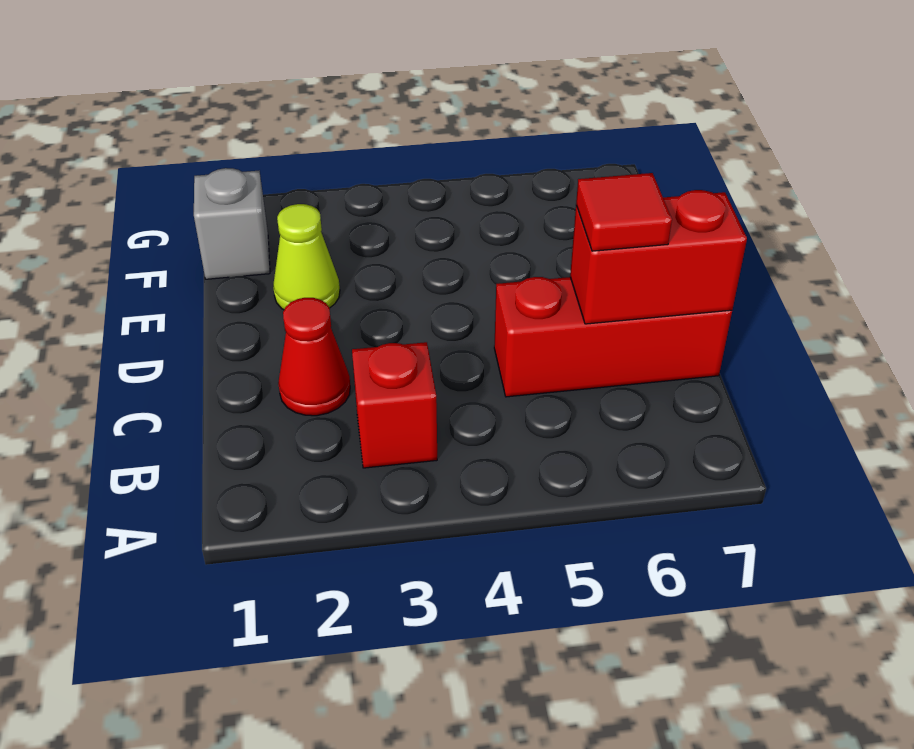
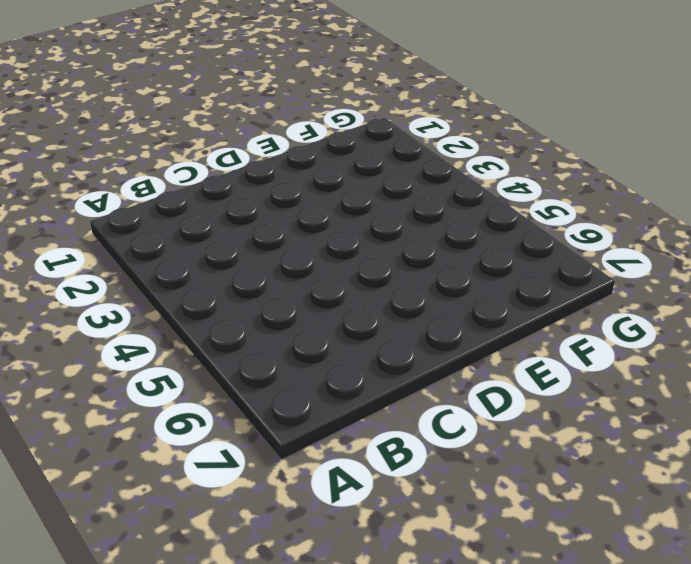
none -> red brick B3 level 1
none -> red cone C2 level 1

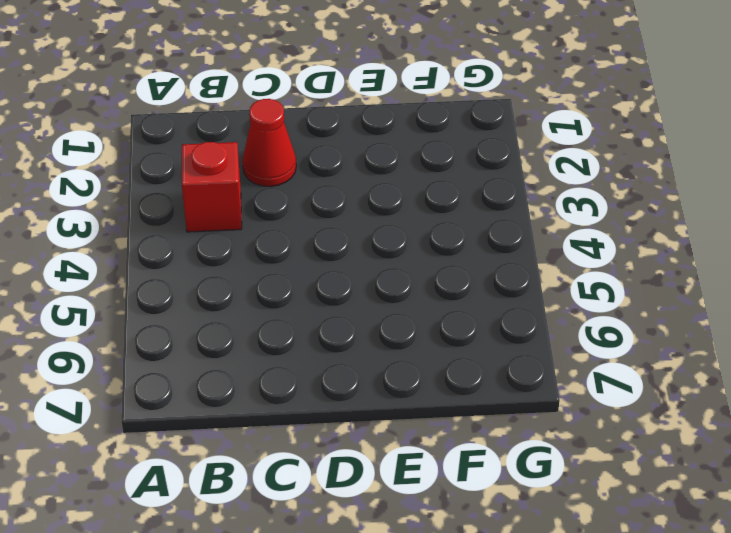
none -> red brick C5:C7 level 1
none -> lime cone E2 level 1

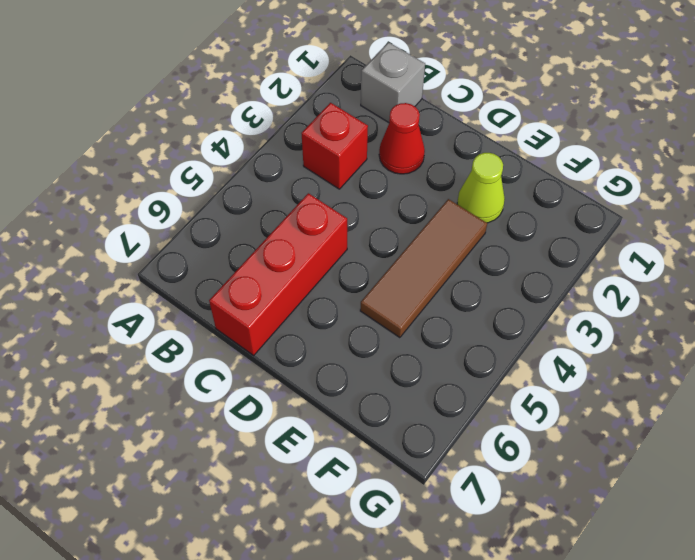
grey brick B1 level 1 -> grey brick F1 level 1
brown tile E3:E5 level 1 -> none
none -> red brick C6:C7 level 2
none -> red tile C6 level 3

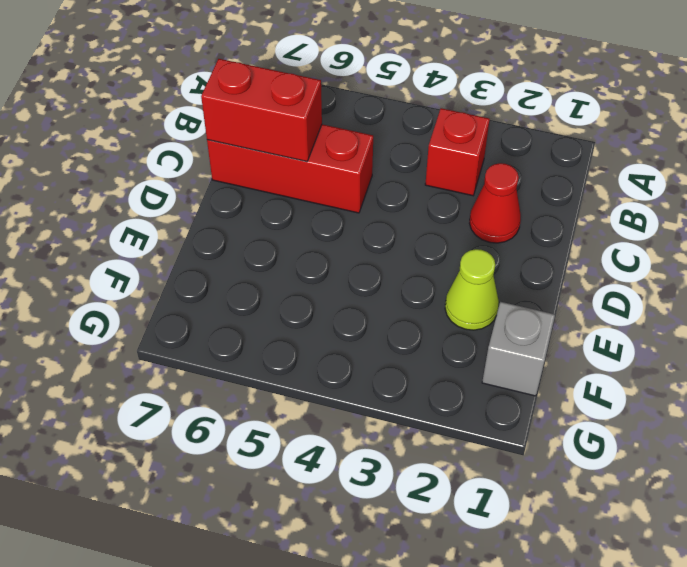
none -> red tile C6 level 3

